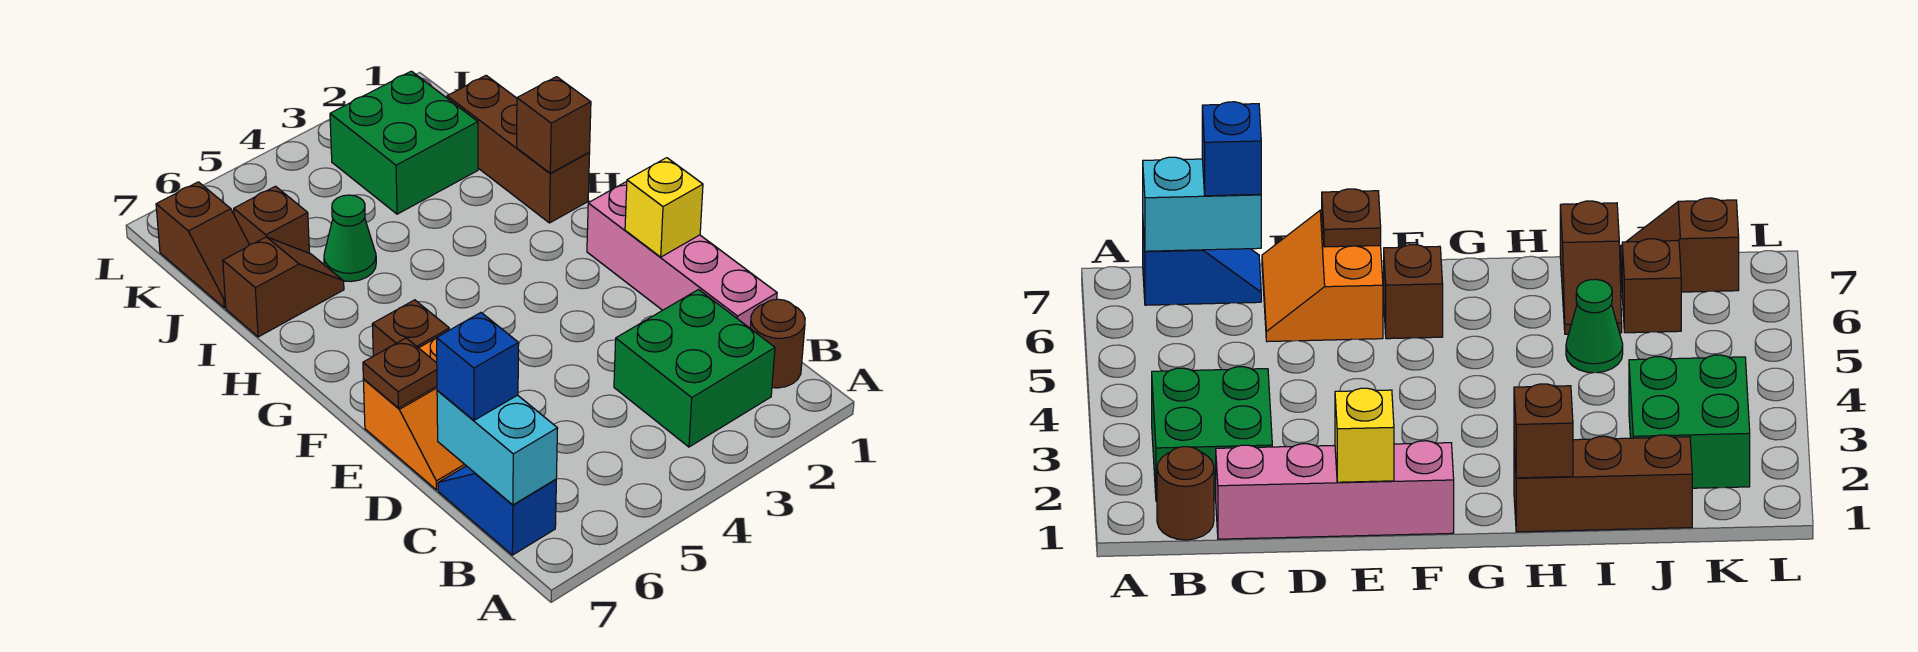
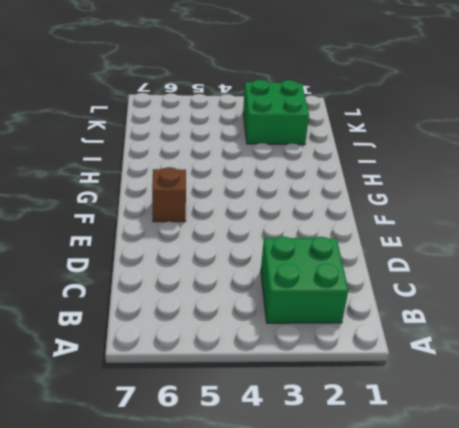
none -> brown round brick B1 level 1
none -> blue slope B7:C7 level 1 top B
none -> pink brick C1:F1 level 1

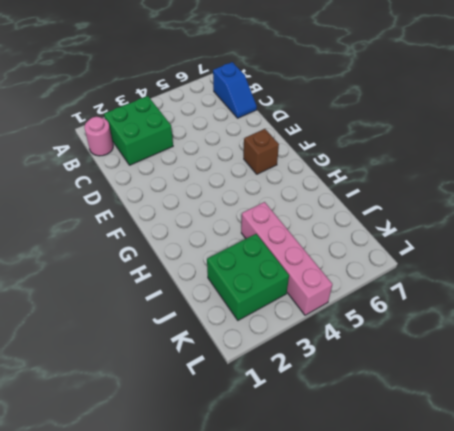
pink round brick B1 level 1 -> brown round brick B1 level 1
pink brick I4:L4 level 1 -> pink brick C1:F1 level 1
none -> orange slope D6:E7 level 1 top E
none -> brown brick H1:J1 level 1
none -> green cone I5 level 1

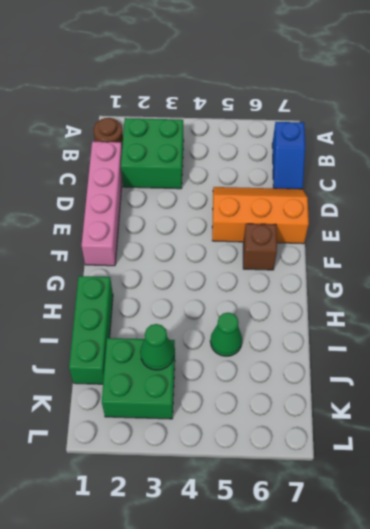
orange slope D5:E7 level 1 top E -> orange slope D6:E7 level 1 top E
green brick H1:J1 level 1 -> brown brick H1:J1 level 1
green cone J3 level 2 -> none
none -> brown slope I6:I7 level 1 top 7
none -> brown brick J6 level 1
none -> brown slope J7:K7 level 1 top K

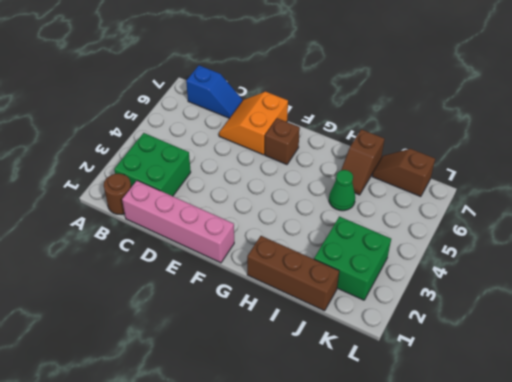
none -> brown brick J6 level 1
none -> cyan brick B7:C7 level 2
none -> yellow brick E1 level 2

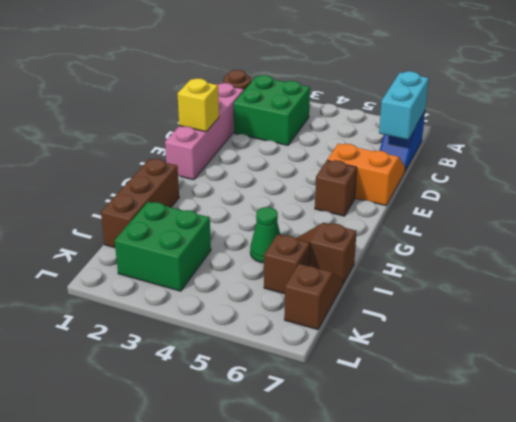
none -> brown plate E7 level 2
none -> brown brick H1 level 2
none -> blue brick C7 level 3

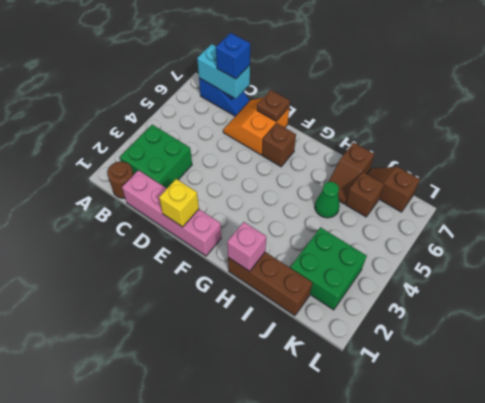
pink brick H1 level 2 -> brown brick H1 level 2

